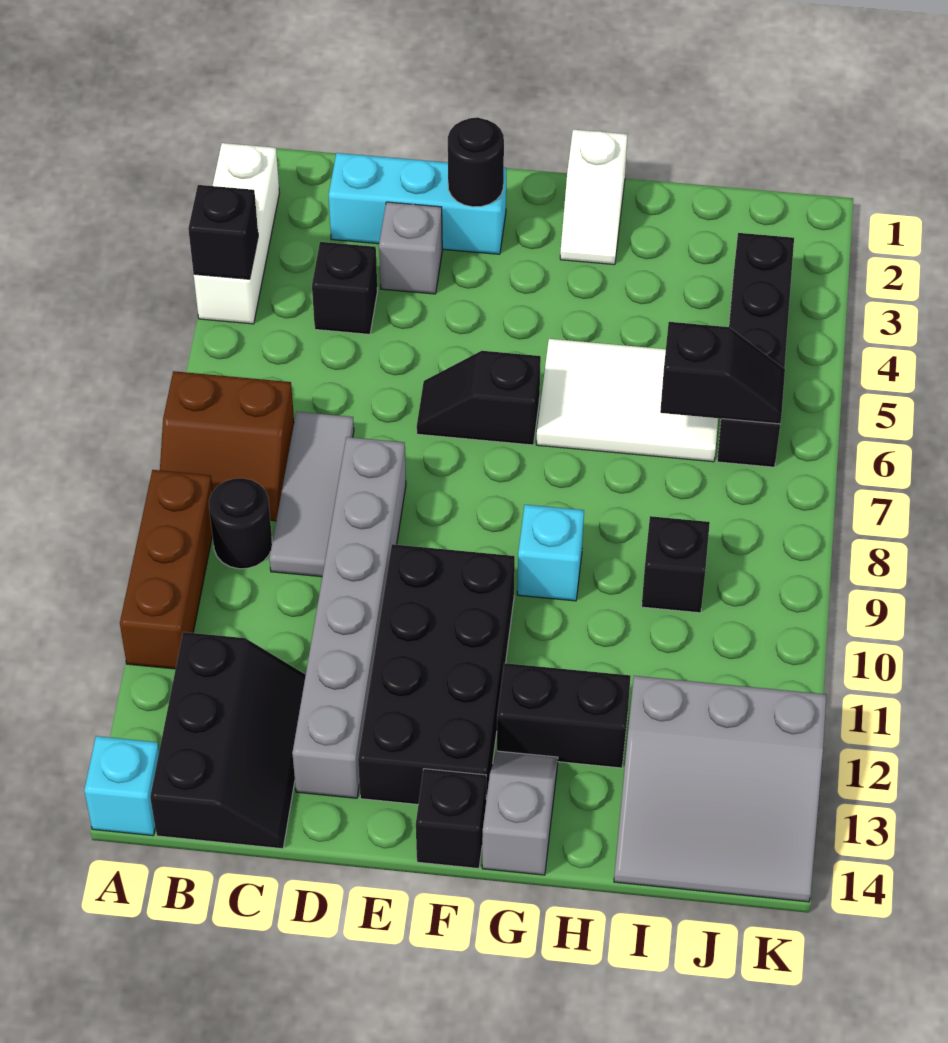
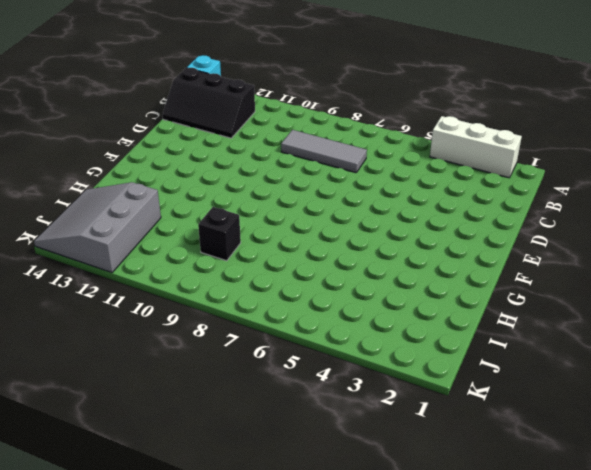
none -> brown slope A7:B8 level 1 top 7
none -> brown brick A9:A11 level 1
none -> black round brick B9 level 1

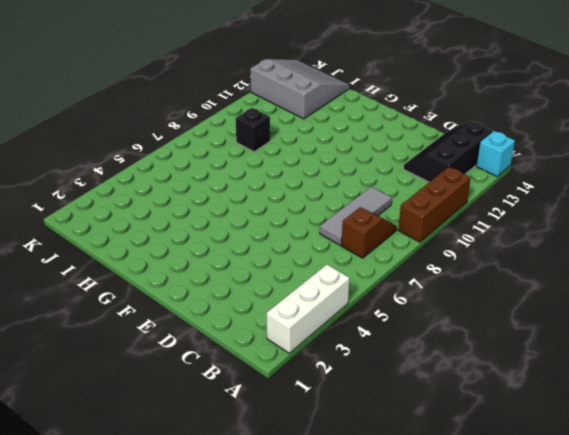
brown slope B7:B8 level 1 top 7 -> brown slope A7:B8 level 1 top 7
none -> black round brick B9 level 1
none -> cyan brick C2:E2 level 1
none -> black brick C4 level 1

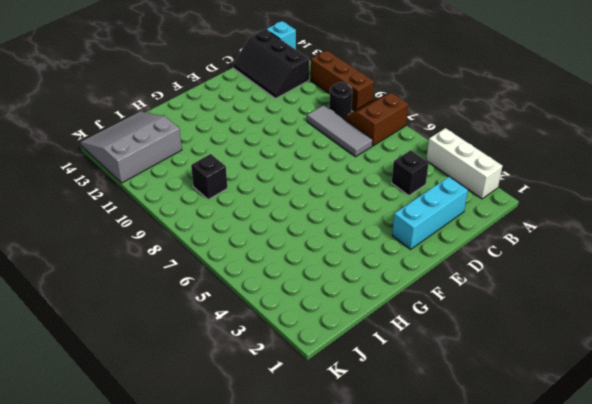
none -> grey brick D3 level 1
none -> grey brick D8:D13 level 1
none -> black slope E6:F6 level 1 top F

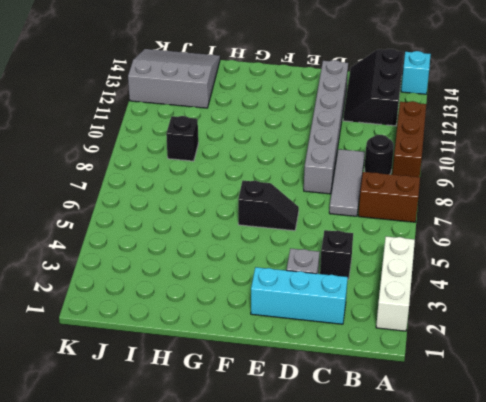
none -> black brick E10:F13 level 1
none -> black brick F14 level 1
none -> white slope G1:G2 level 1 top 1

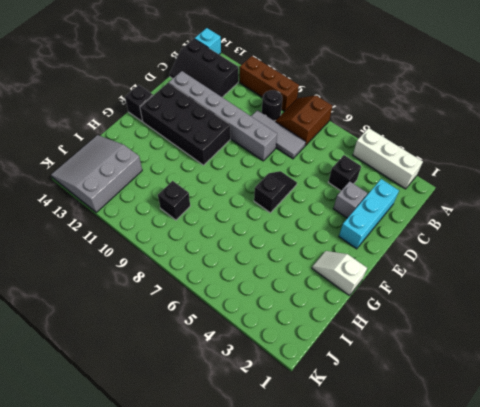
none -> white tile G5:I6 level 1
none -> cyan brick G9 level 1
none -> black brick G12:H12 level 1

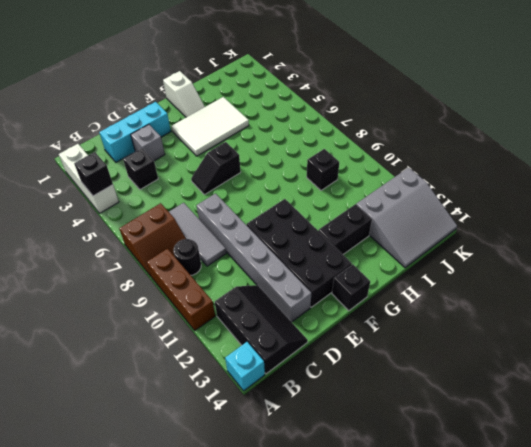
white tile F3:H4 level 1 -> white tile G5:I6 level 1
none -> cyan brick G9 level 1
none -> grey slope G13:G14 level 1 top 14
none -> black brick J3:J6 level 1

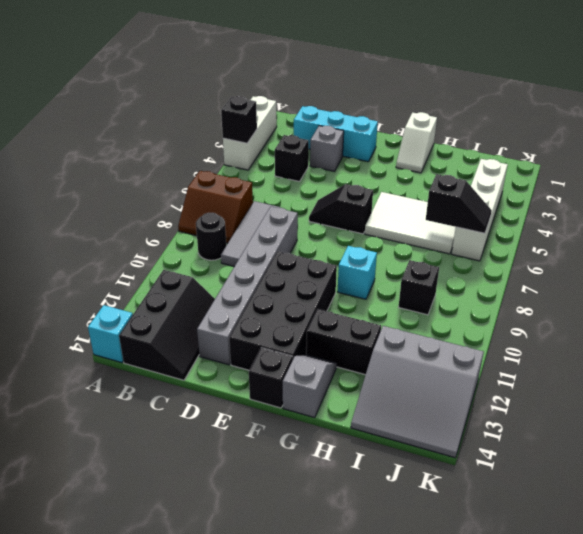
white brick J3:J6 level 1 -> black brick J3:J6 level 1
none -> brown brick A9:A11 level 1
none -> black round brick E2 level 2

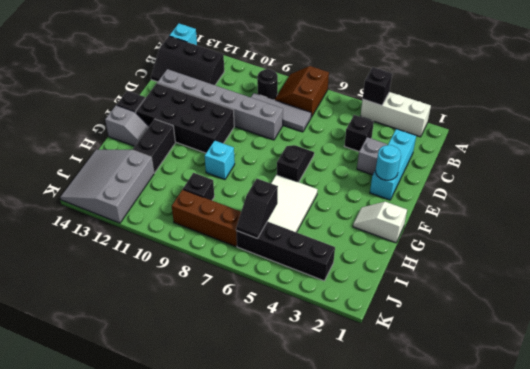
cyan round brick E2 level 2 -> black round brick E2 level 2
brown brick J7:J9 level 1 -> brown brick A9:A11 level 1

